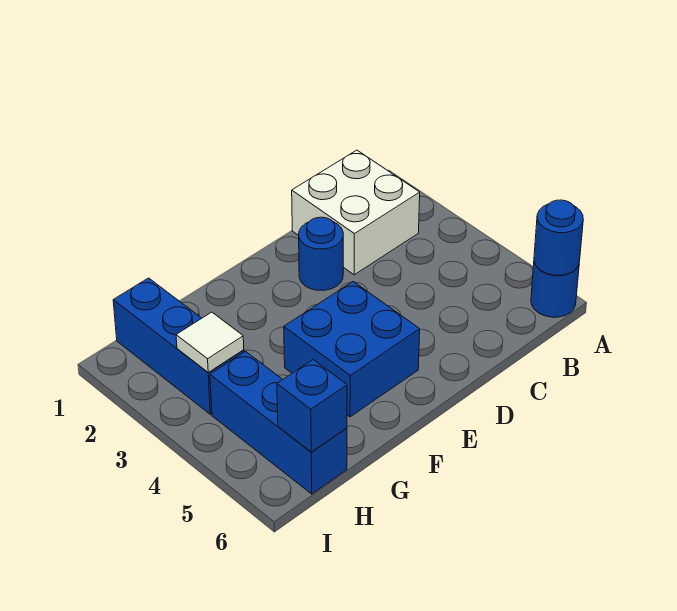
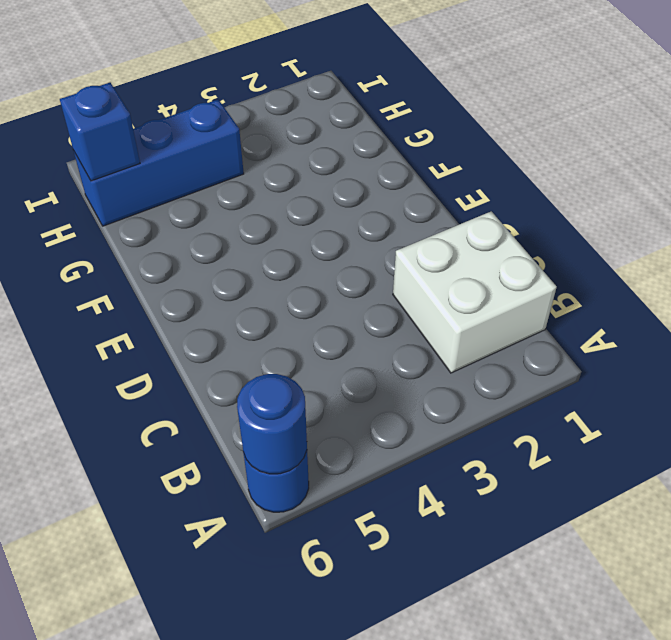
none -> blue round brick D2 level 1
none -> blue brick E4:F5 level 1

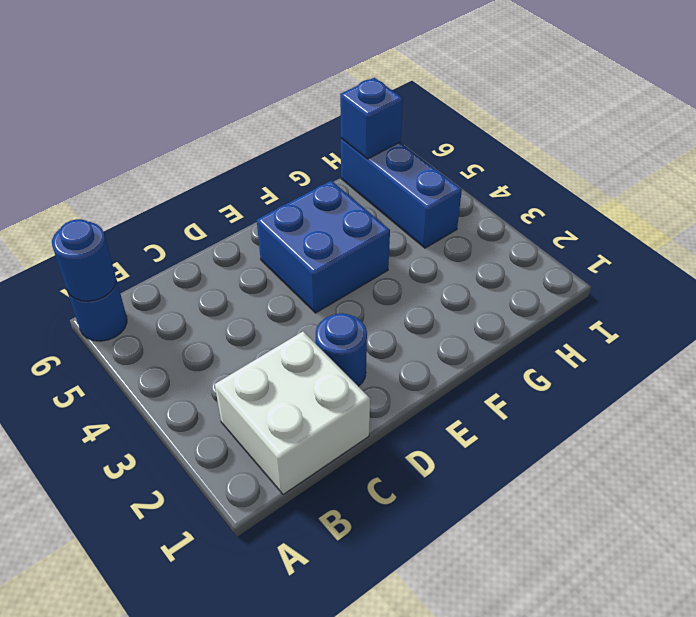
none -> blue brick H1:H3 level 1
none -> white tile H3 level 2

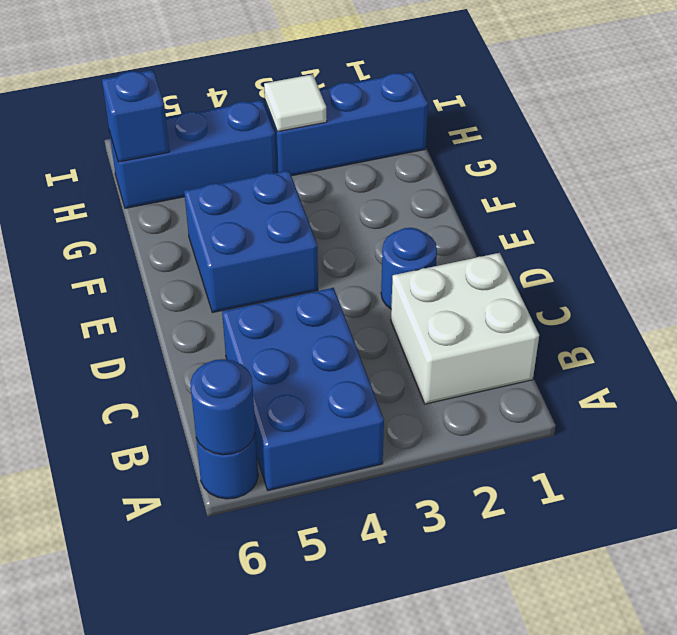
blue brick A4:C5 level 1 -> none

